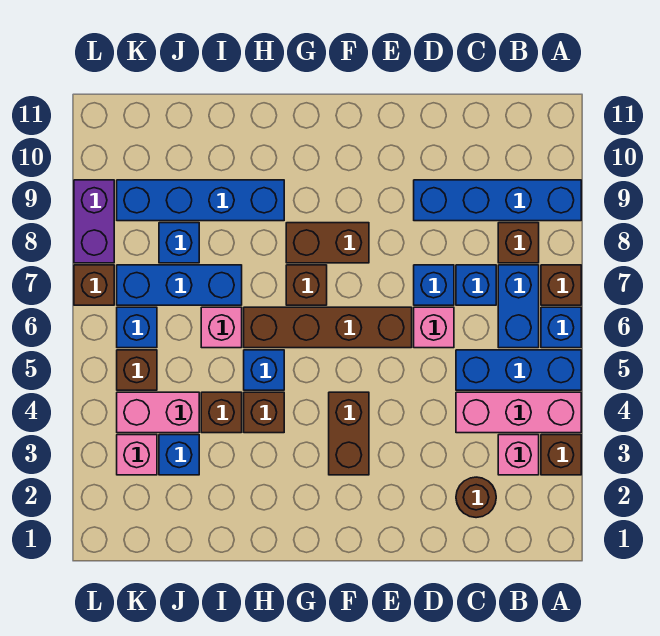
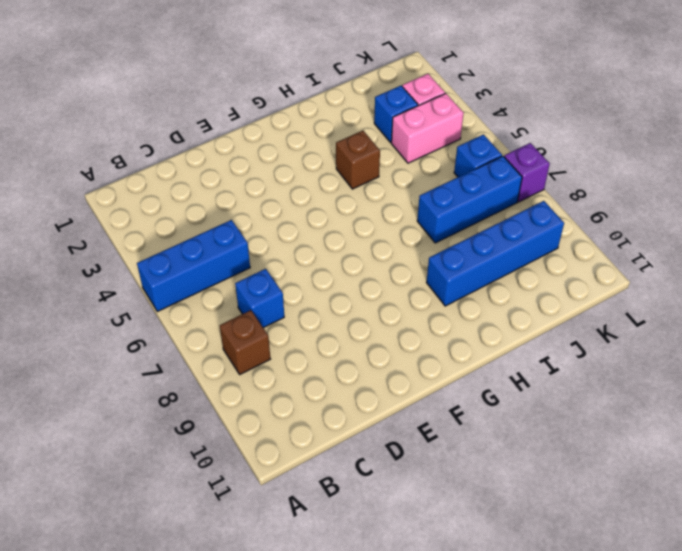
purple brick L7 level 1 -> brown brick L7 level 1
none -> brown brick A3 level 1
none -> pink brick A4:C4 level 1
none -> blue brick A6 level 1
none -> brown brick A7 level 1

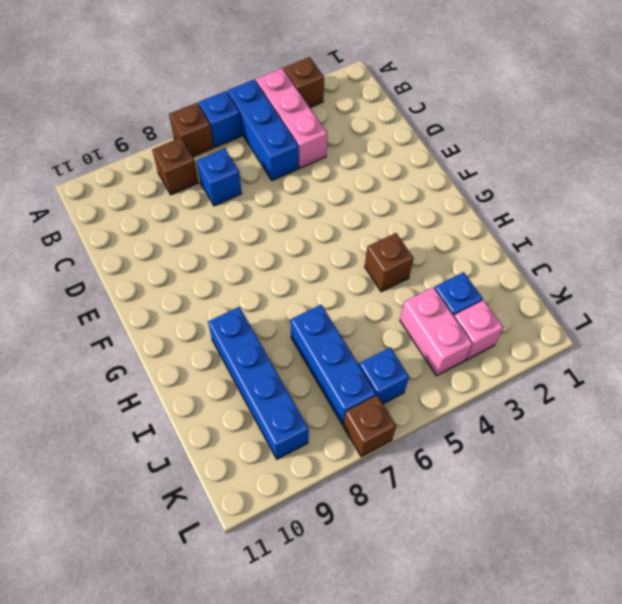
none -> blue brick A9:D9 level 1
none -> pink brick B3 level 1
none -> blue brick B6:B7 level 1
none -> brown round brick C2 level 1

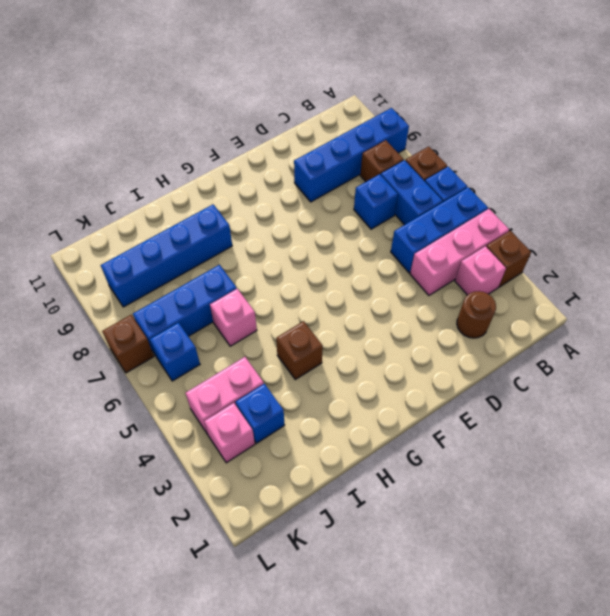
none -> pink brick D6 level 1
none -> blue brick D7 level 1
none -> brown brick E6:H6 level 1
none -> brown brick F3:F4 level 1

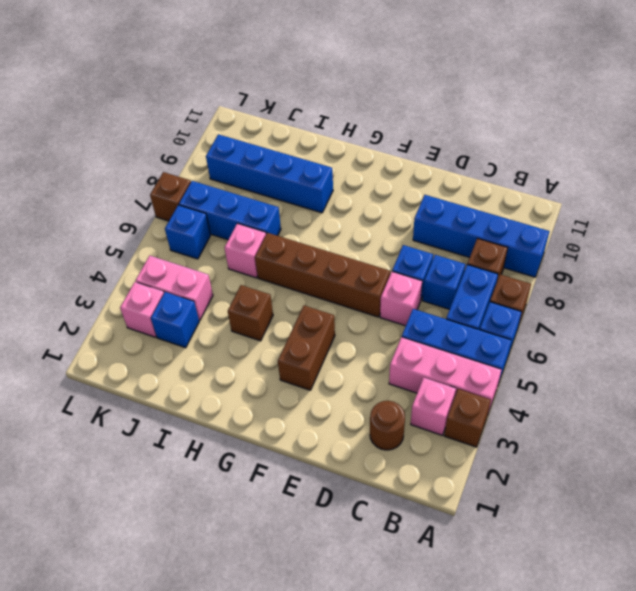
none -> brown brick F8:G8 level 1
none -> brown brick G7 level 1
none -> blue brick H5 level 1
none -> brown brick I4 level 1

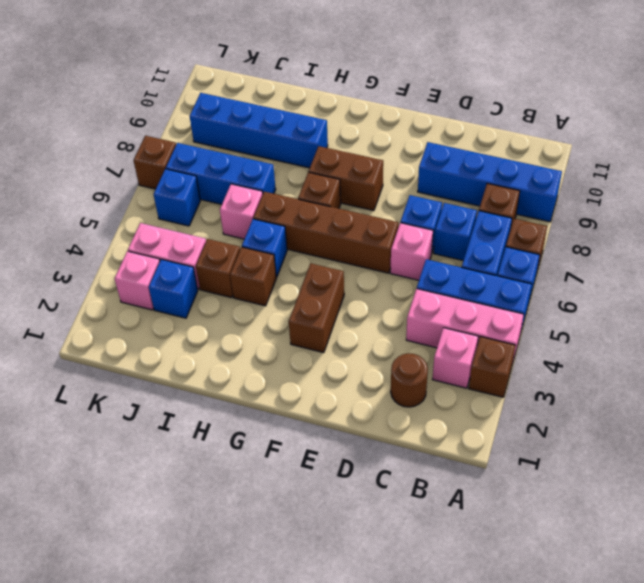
none -> blue brick J8 level 1
none -> brown brick K5 level 1
none -> purple brick L8:L9 level 1

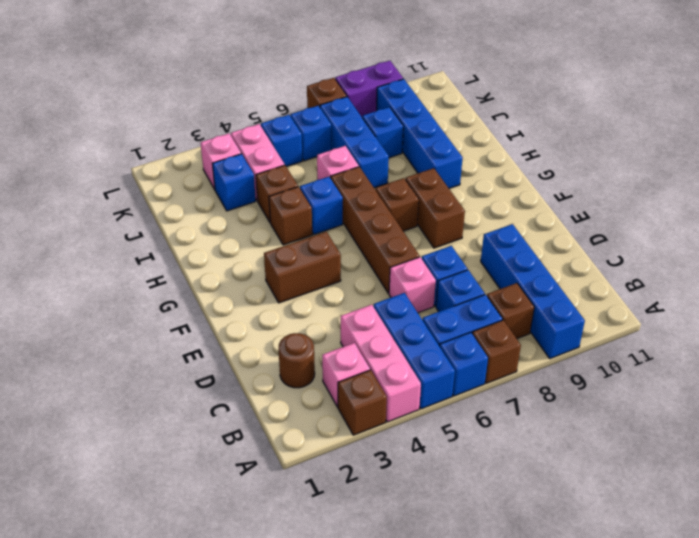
blue brick K5 level 1 -> brown brick K5 level 1

